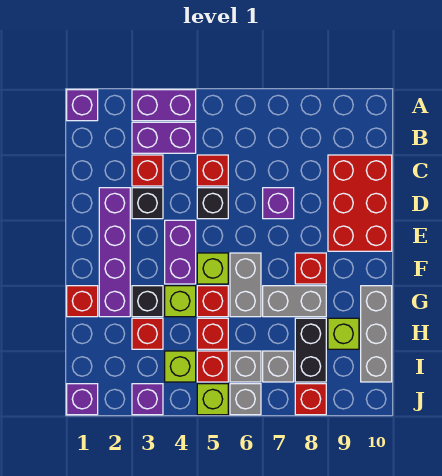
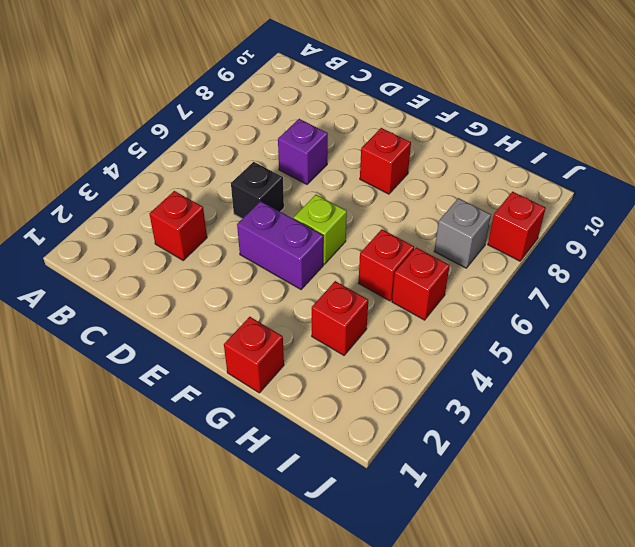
none -> purple brick A1 level 1
none -> purple brick A3:A4 level 1
none -> purple brick B3:B4 level 1
none -> red brick C5 level 1

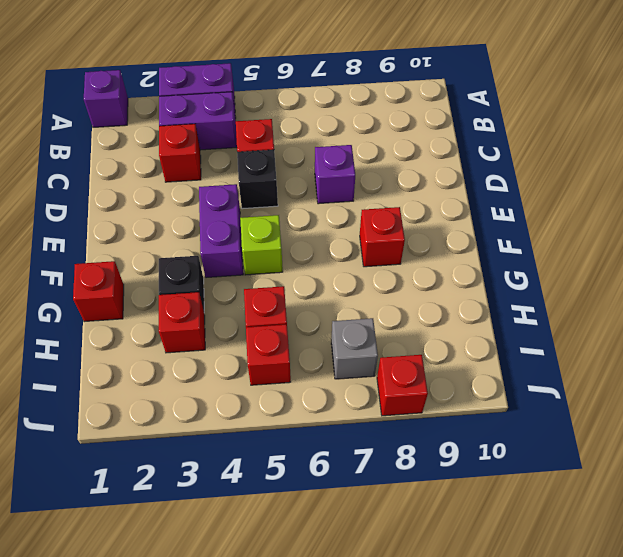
none -> red brick C9:E10 level 1
none -> purple brick D2:G2 level 1
none -> black brick D3 level 1
none -> grey brick F6:G6 level 1

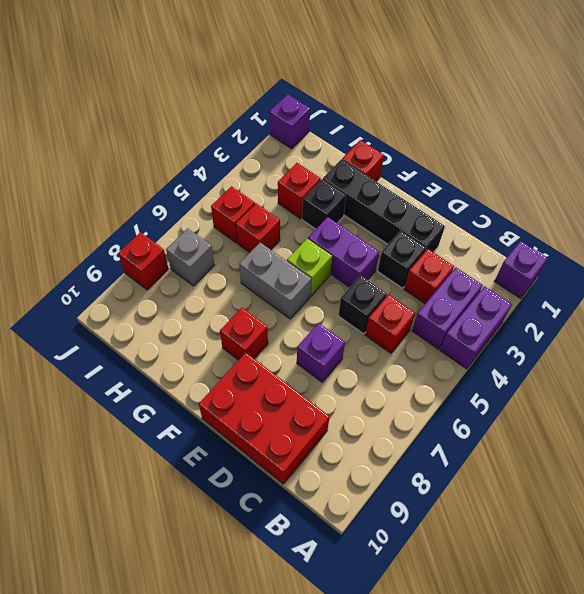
black brick D2:G2 level 1 -> purple brick D2:G2 level 1
none -> lime brick G4 level 1
none -> red brick G5 level 1
none -> grey brick G7:G8 level 1
none -> grey brick G10:I10 level 1

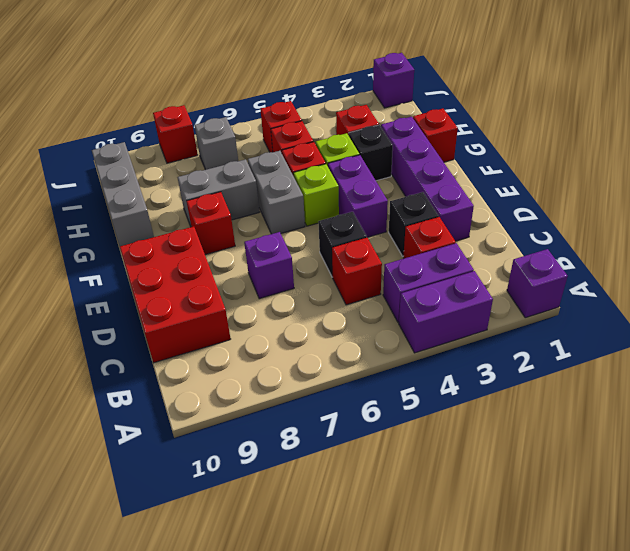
none -> black brick H8:I8 level 1
none -> lime brick H9 level 1
none -> lime brick I4 level 1
none -> grey brick I6 level 1

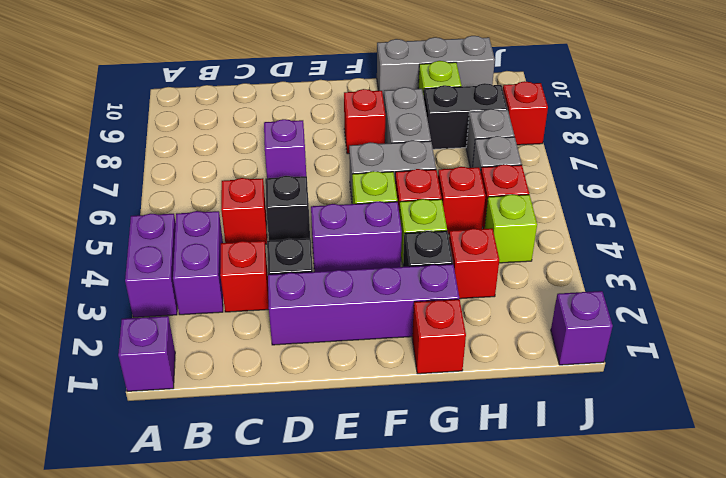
none -> red brick C9:E10 level 1
none -> purple brick J3 level 1
none -> lime brick J5 level 1
none -> grey brick J6 level 1

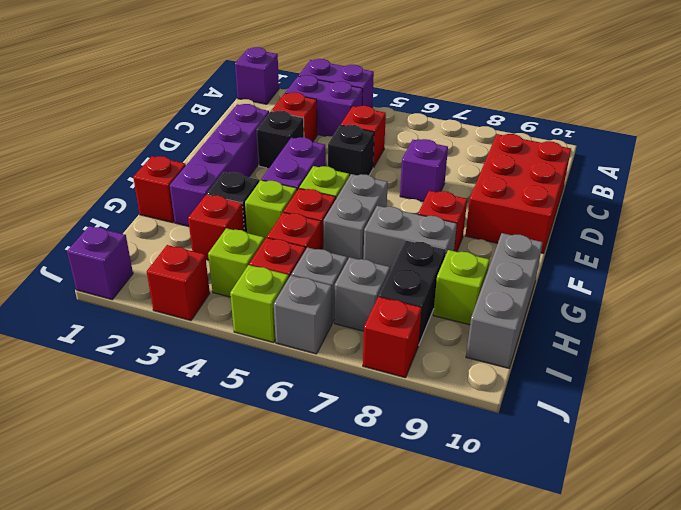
red brick J3 level 1 -> purple brick J3 level 1

